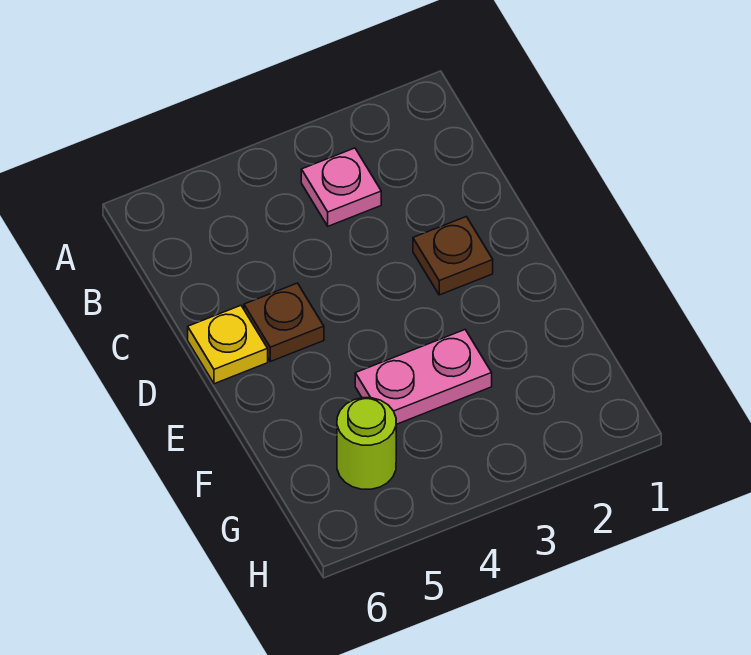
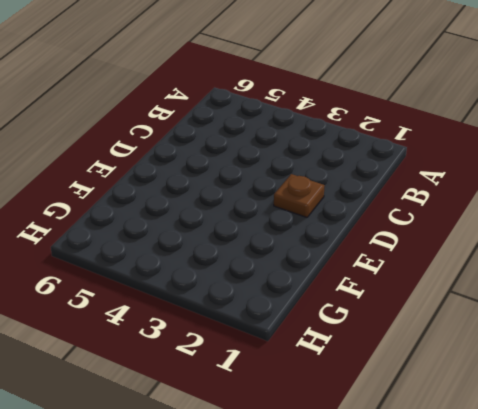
none -> pink plate B3 level 1
none -> brown plate D5 level 1

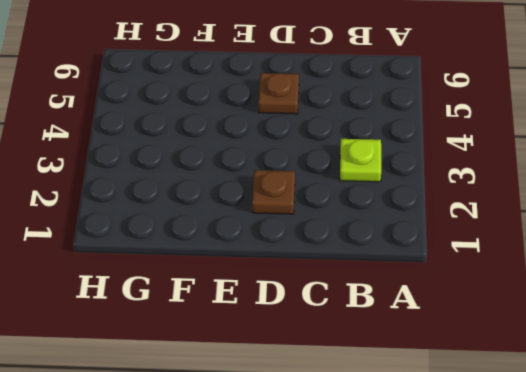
lime plate B3 level 1 -> pink plate B3 level 1
none -> yellow plate D6 level 1
none -> pink plate F3:F4 level 1

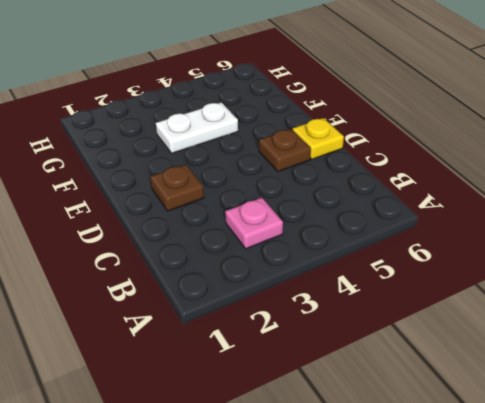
white plate F3:F4 level 1 -> pink plate F3:F4 level 1
none -> lime round brick G5 level 1

